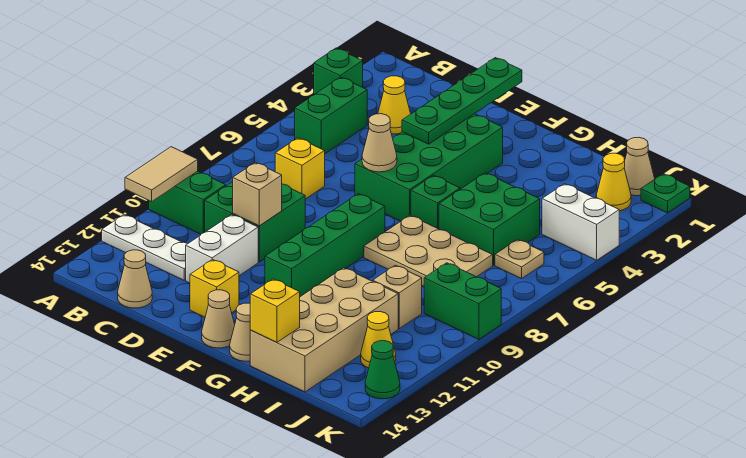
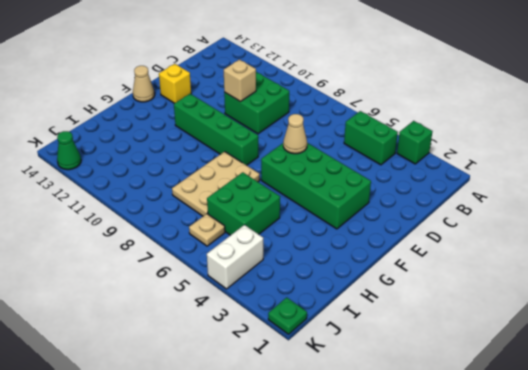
none -> green brick A10:B10 level 1
none -> white plate A12:C12 level 1
none -> yellow cone C3 level 1
none -> yellow brick C7 level 1

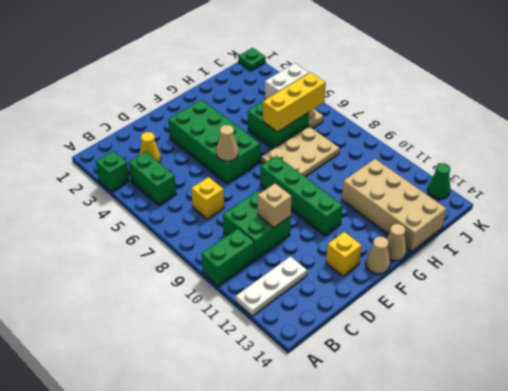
yellow brick H6:J6 level 2 -> none
none -> tan cone C14 level 1
none -> white brick D11:D12 level 1
none -> green brick G6 level 1
none -> tan brick I10 level 1

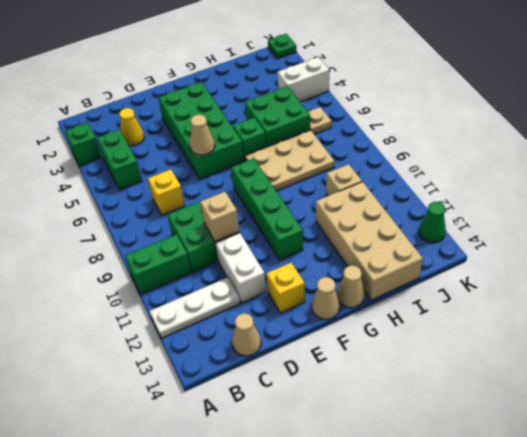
none -> tan cone J1 level 1
none -> yellow cone J2 level 1
none -> green brick J9:K9 level 1
none -> yellow cone J12 level 1

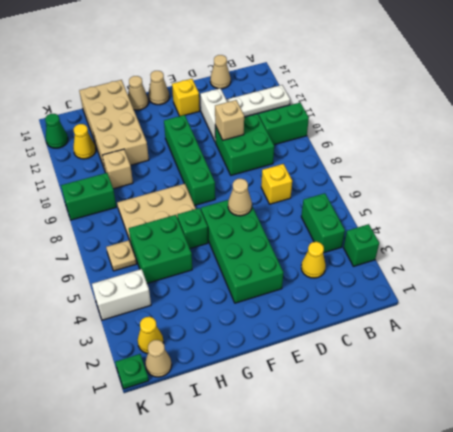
none -> tan tile A10:A11 level 2
none -> green plate E1:E4 level 2
none -> yellow brick H14 level 2

